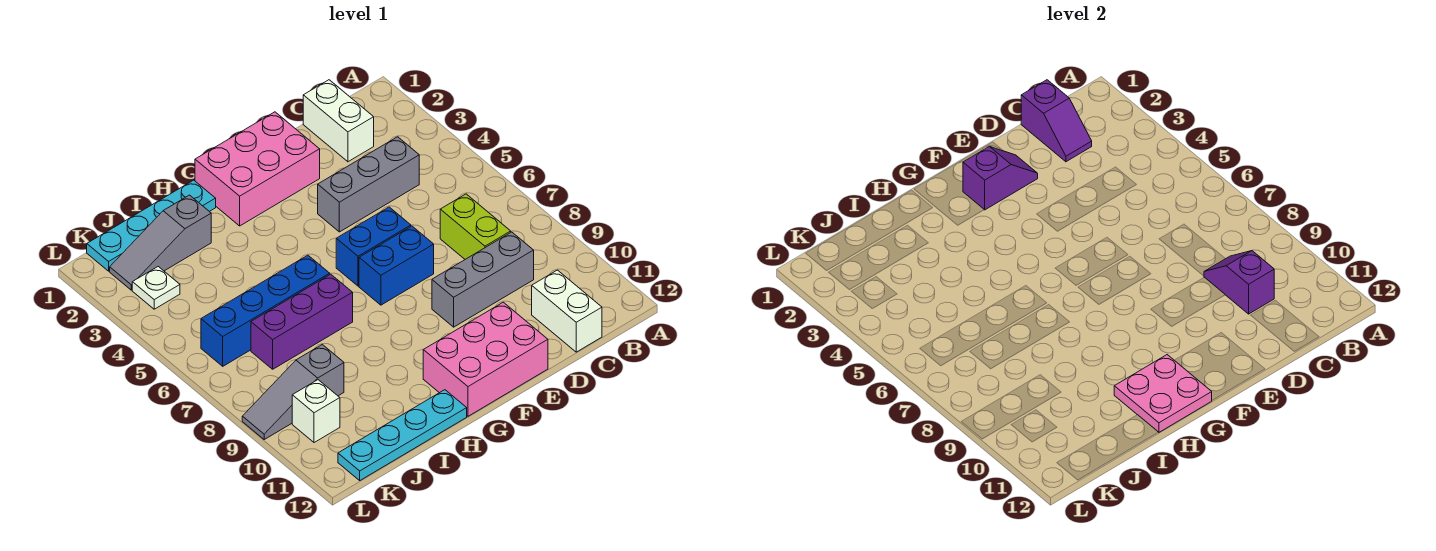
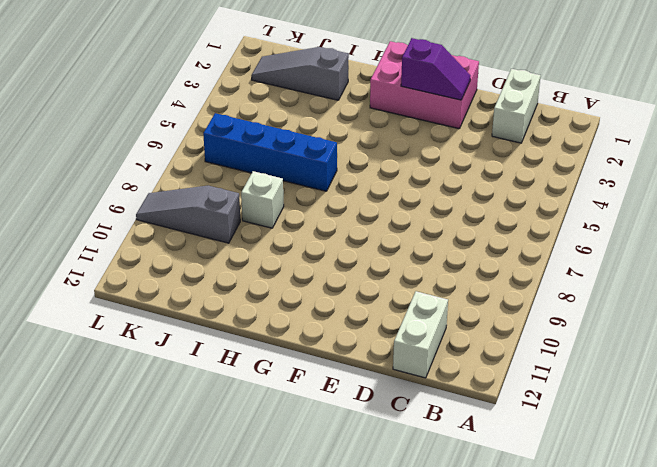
white brick I8 level 1 -> white brick K10 level 1
none -> grey brick C4:E4 level 1
none -> lime brick C7:C8 level 1
none -> grey brick C9:E9 level 1

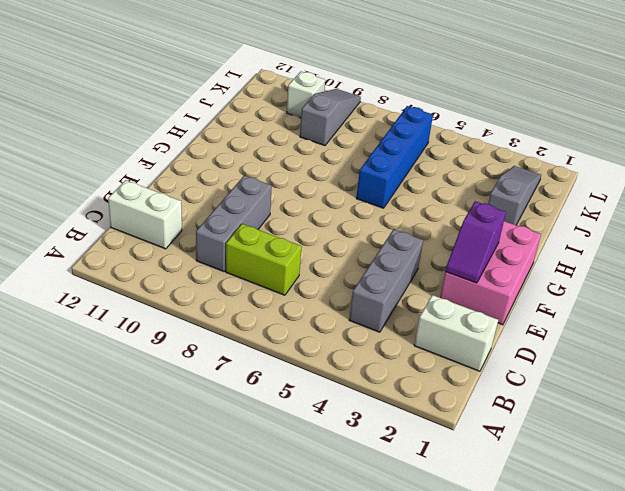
none -> blue brick E6:F6 level 1
none -> blue brick E7:F7 level 1
none -> pink brick E11:G12 level 1

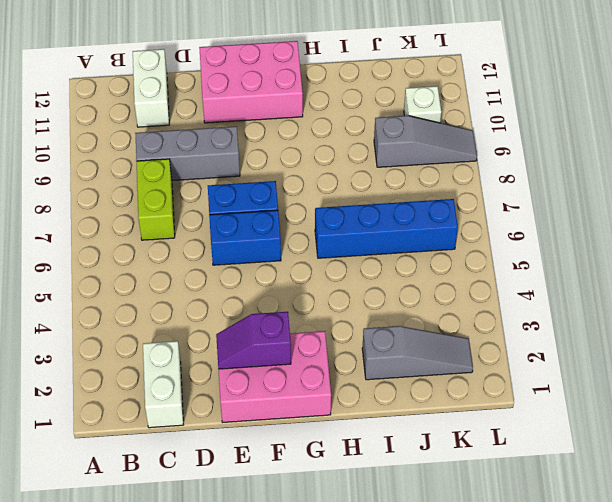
none -> grey brick C4:E4 level 1
none -> cyan plate H1:K1 level 1
none -> purple brick H7:J7 level 1

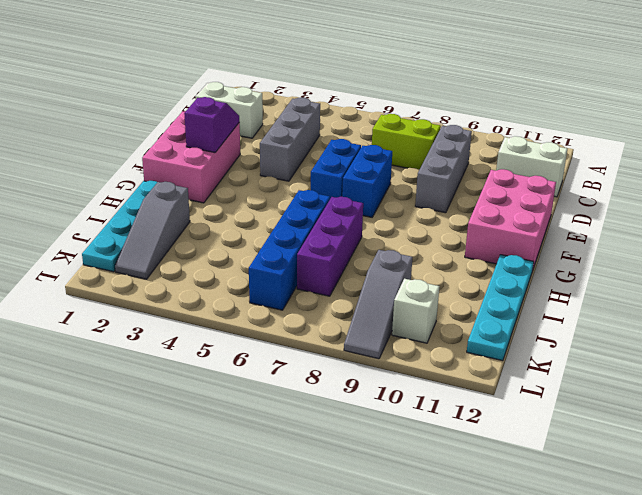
none -> white plate K3 level 1
none -> purple slope C1:C2 level 2 top 1
none -> purple slope C9:C10 level 2 top 10

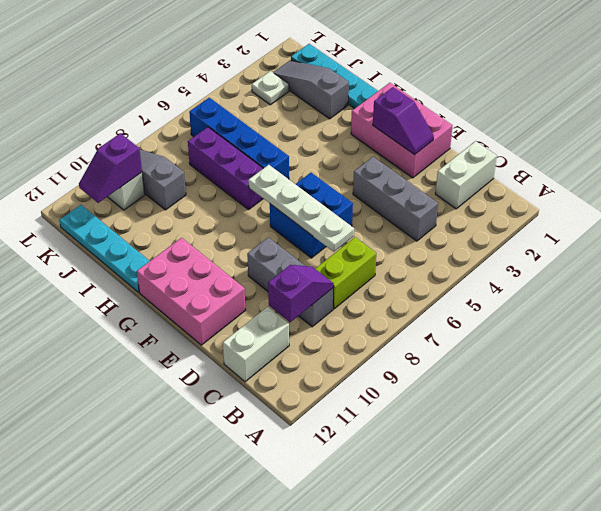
white plate D7:G7 level 2 -> none
purple slope K10:K11 level 2 top 10 -> purple slope C1:C2 level 2 top 1
none -> pink plate G11:H12 level 2

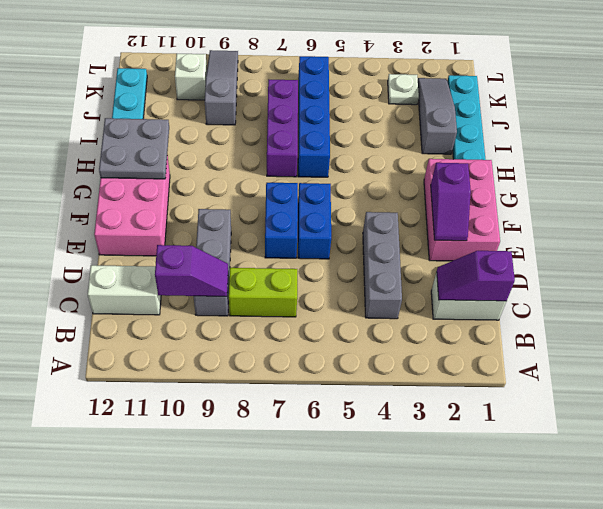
grey plate G11:H12 level 2 -> pink plate G11:H12 level 2

